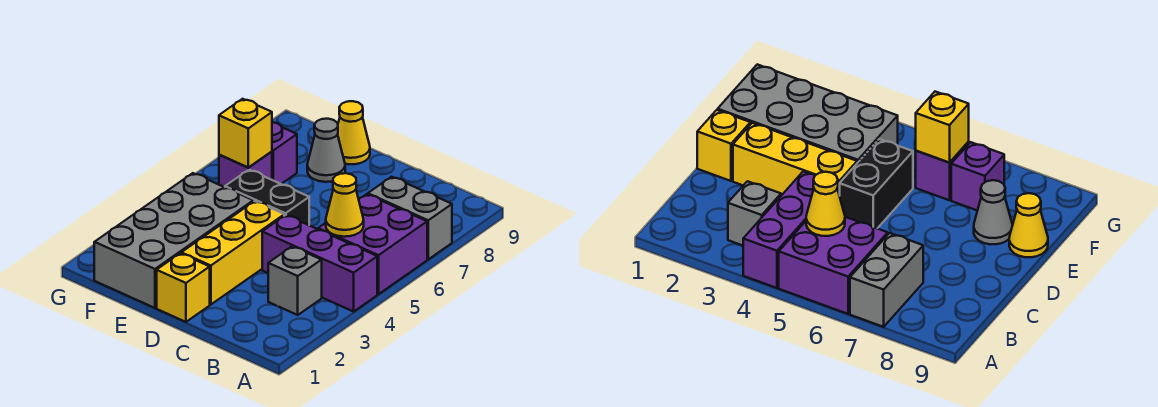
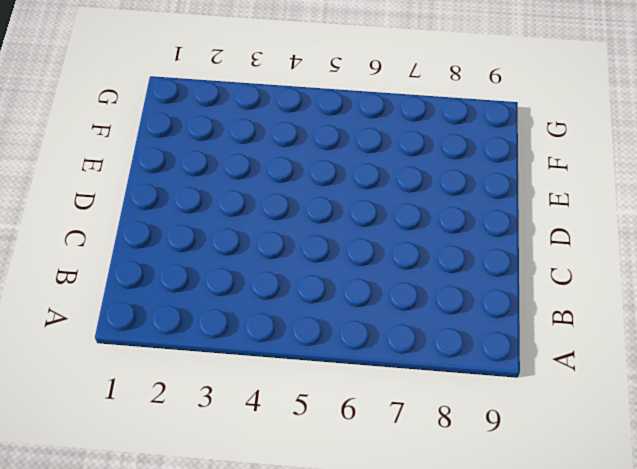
none -> purple brick A4:C4 level 1
none -> purple brick A5:B6 level 1
none -> grey brick A7:B7 level 1

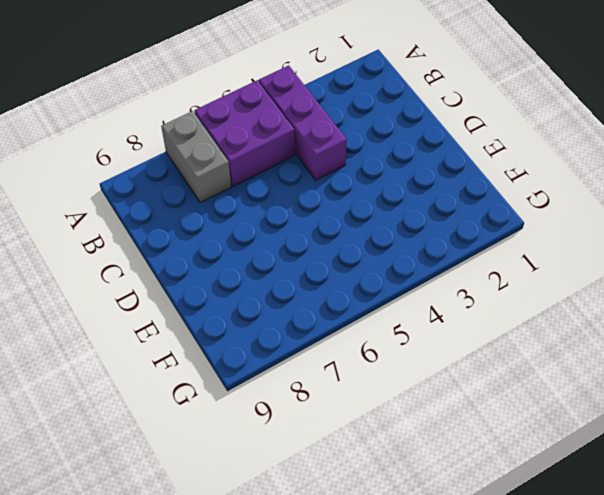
none -> grey brick B3 level 1
none -> yellow brick D1 level 1
none -> yellow brick D2:D4 level 1

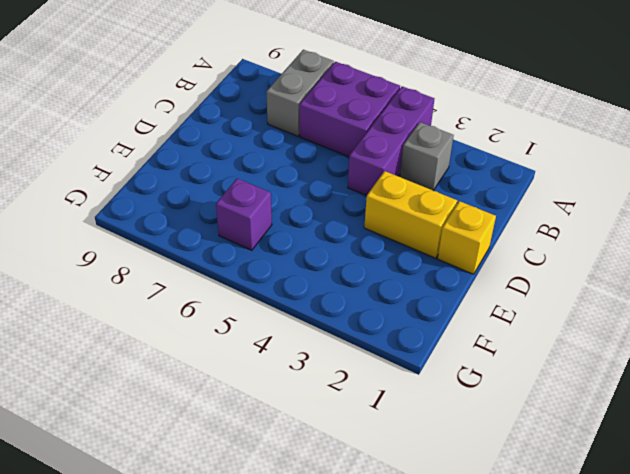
yellow brick D2:D3 level 1 -> yellow brick D2:D4 level 1
none -> black brick D5:E5 level 1
none -> grey brick E1:F4 level 1
none -> grey cone E8 level 1

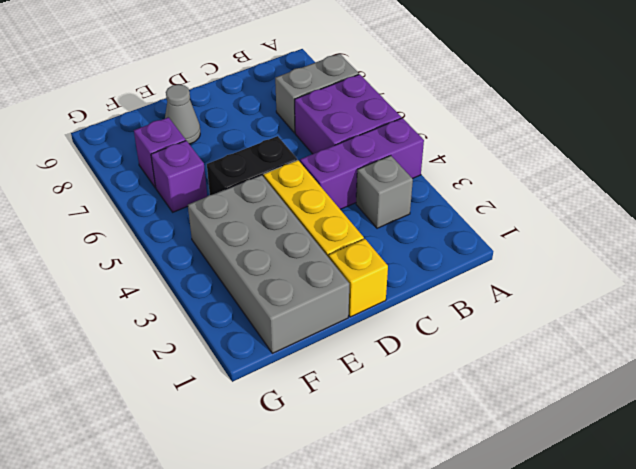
none -> yellow cone E9 level 1
none -> yellow cone B5 level 2
none -> yellow brick F6 level 2

